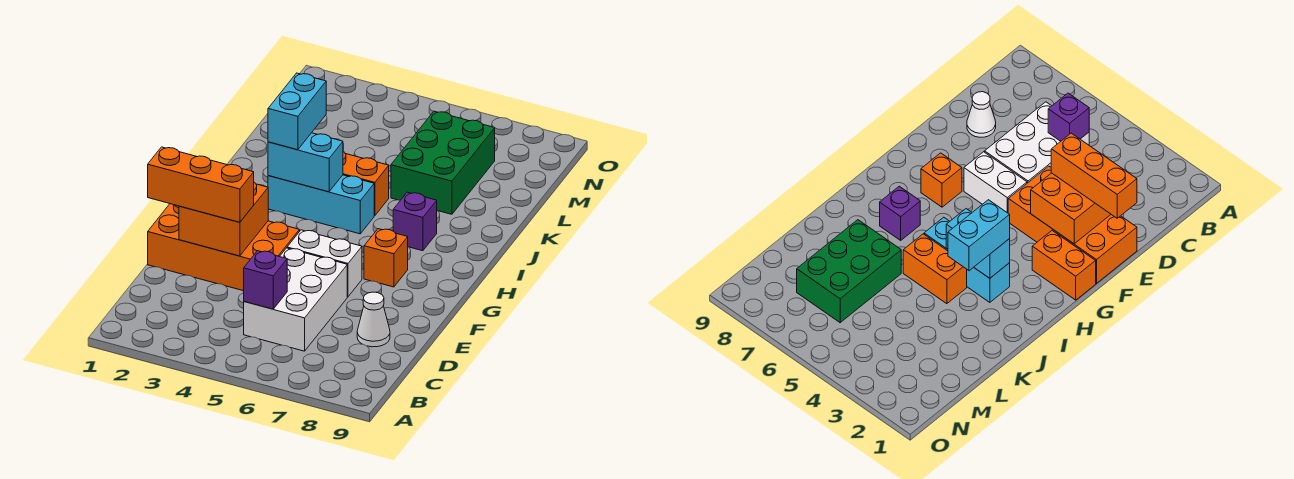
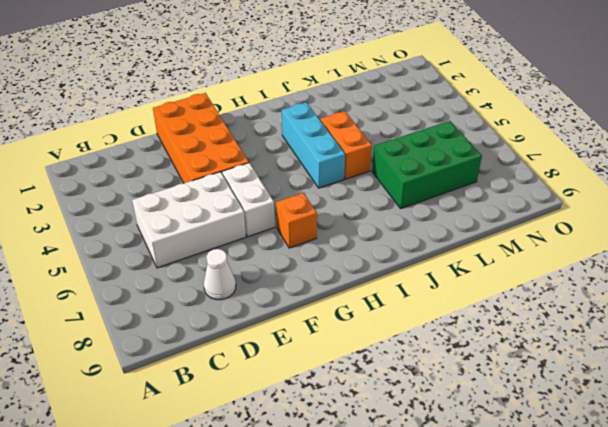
none -> orange brick G1:G2 level 1
none -> purple brick I7 level 1
none -> purple brick C5 level 2

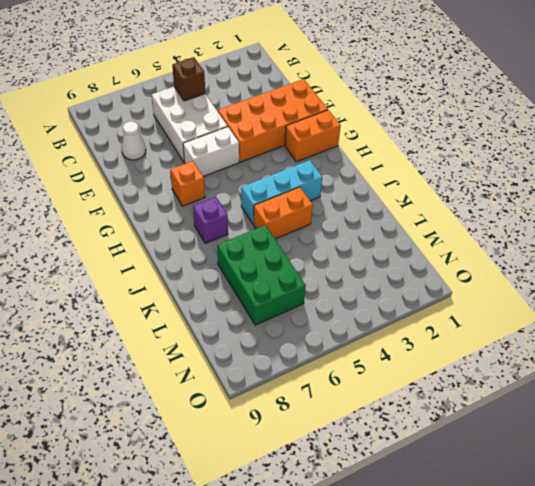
brown brick C5 level 2 -> purple brick C5 level 2
none -> orange brick E2:F3 level 2
none -> cyan brick I3:I4 level 2
none -> orange brick E1:E3 level 3

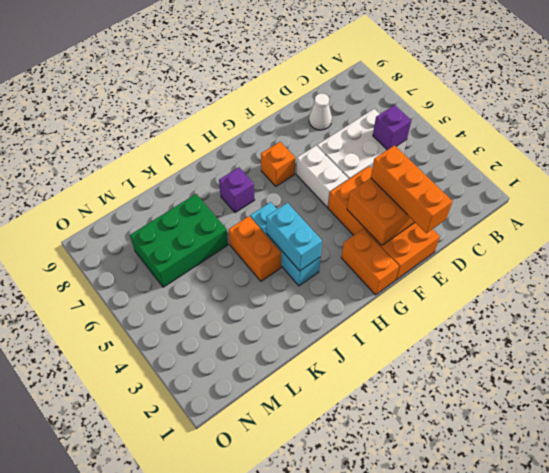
none -> cyan brick I3:J3 level 3

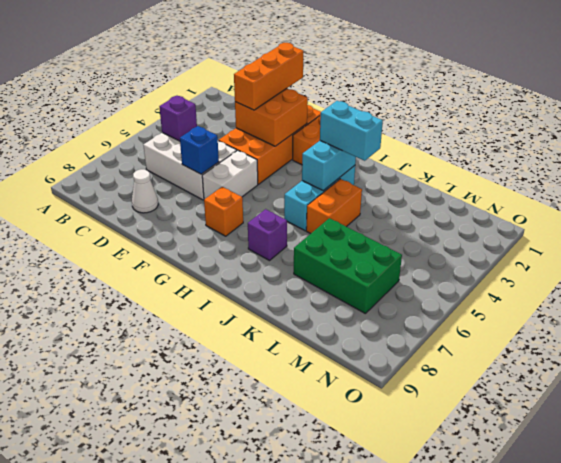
blue brick E6 level 2 -> none

